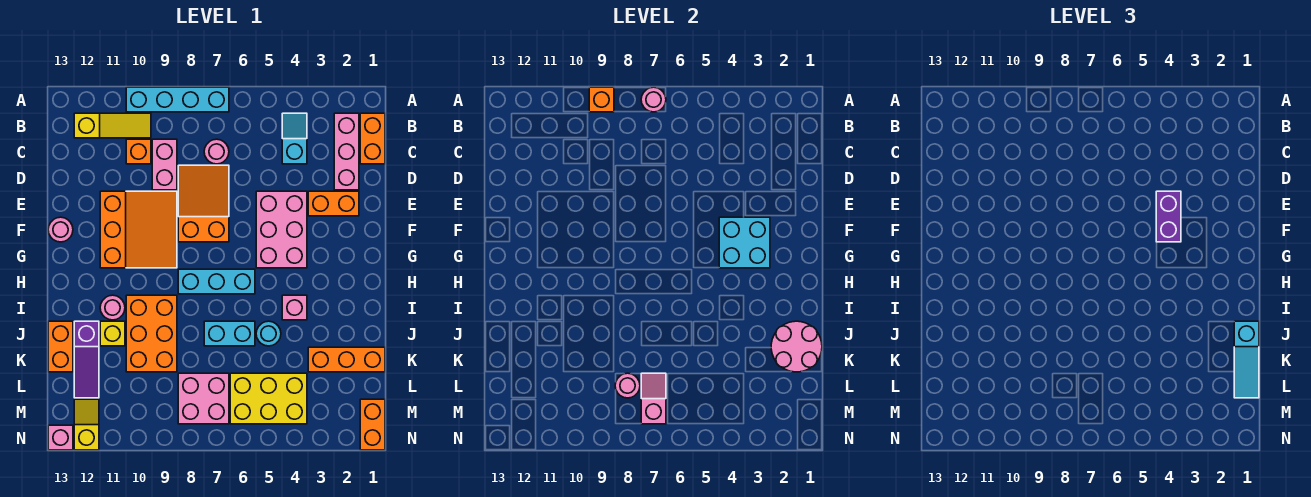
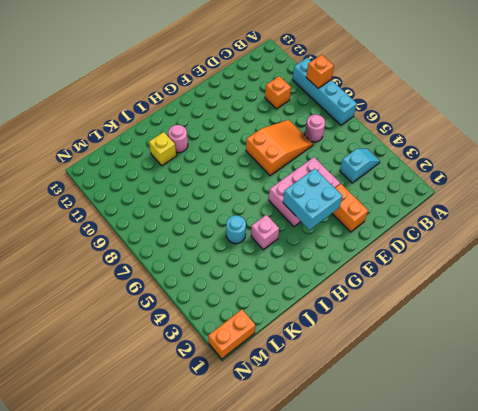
none -> orange brick B1:C1 level 1
none -> pink brick B2:D2 level 1
none -> yellow slope B10:B12 level 1 top 12
none -> pink brick C9:D9 level 1

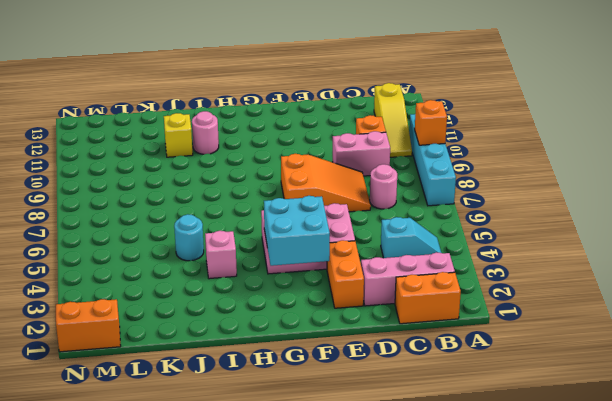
none -> orange slope E9:G11 level 1 top 11
none -> pink round brick F13 level 1
none -> cyan brick H6:H8 level 1
none -> orange brick I9:K10 level 1

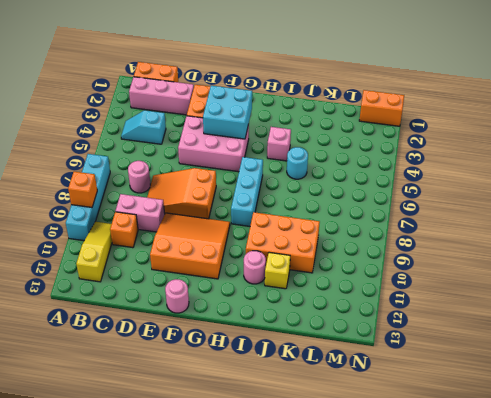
none -> cyan brick J6:J7 level 1
none -> purple slope J12:L12 level 1 top J
none -> orange brick J13:K13 level 1
none -> orange brick K1:K3 level 1

